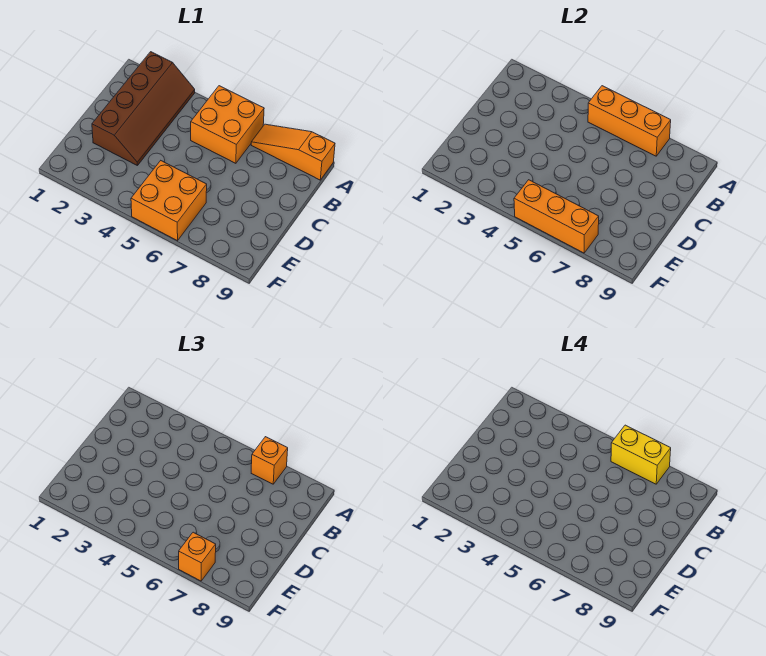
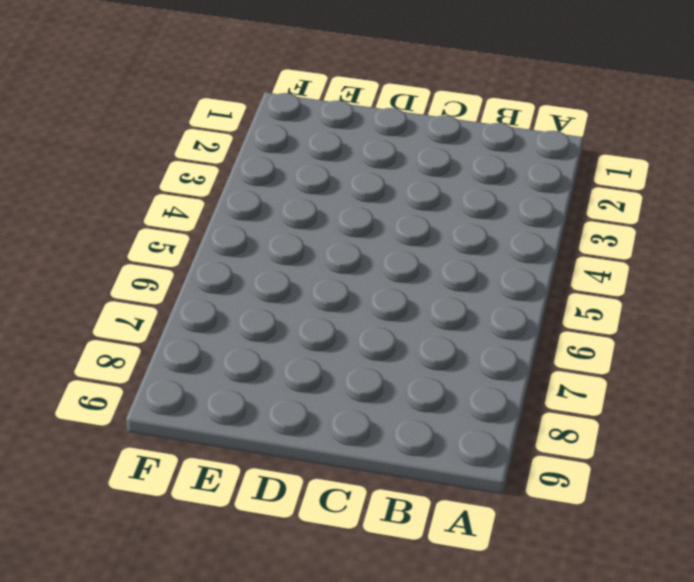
none -> brown slope A2:D3 level 1 top 2
none -> orange brick A5:B6 level 1

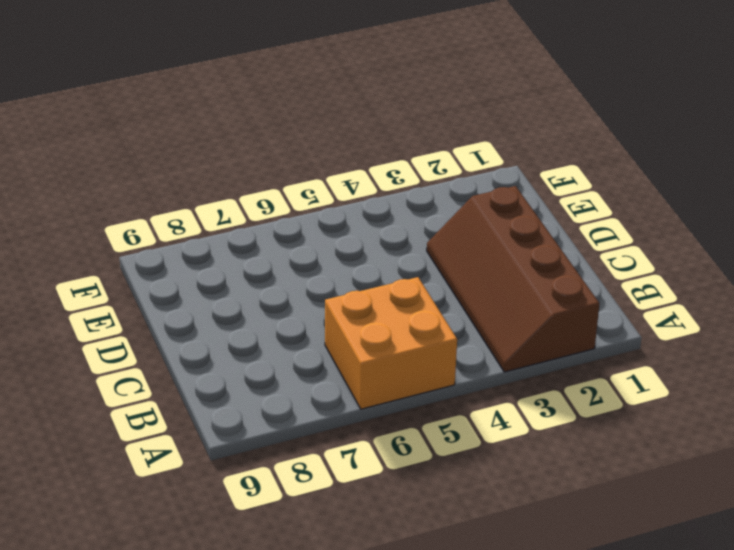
none -> orange slope A7:A9 level 1 top 9
none -> orange brick E5:F6 level 1

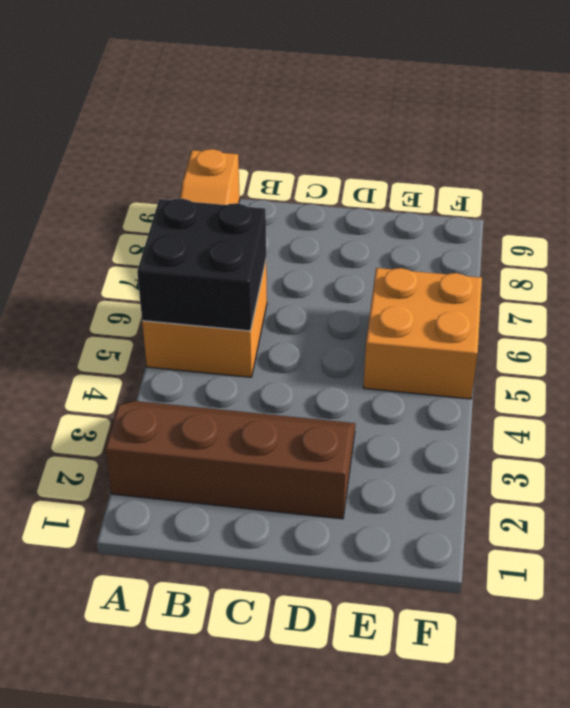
black brick A5:B6 level 2 -> orange brick A5:A7 level 2
none -> orange brick F5:F7 level 2
none -> orange brick A7 level 3

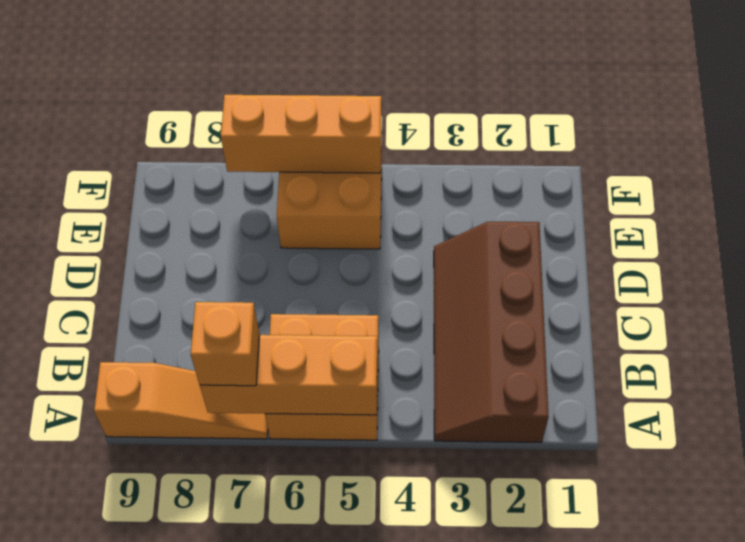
none -> orange brick F7 level 3
none -> yellow brick A6:A7 level 4

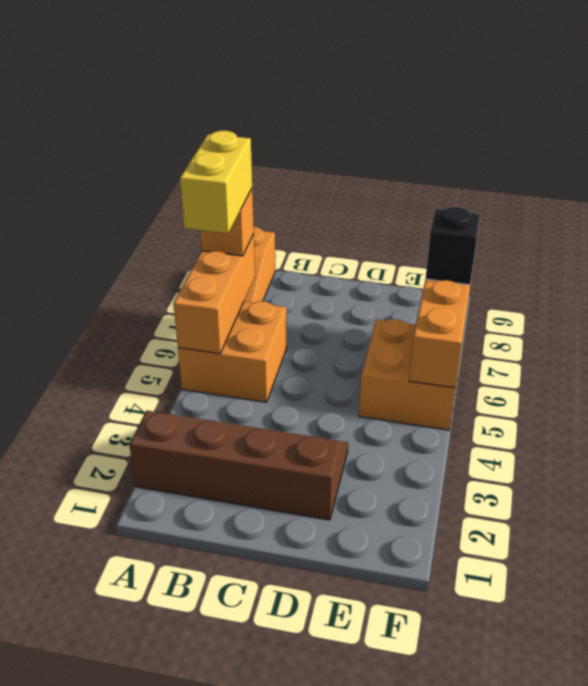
black brick F7 level 3 -> orange brick F7 level 3

